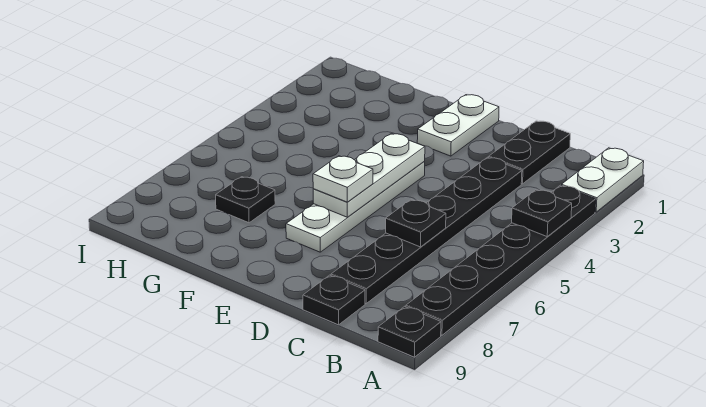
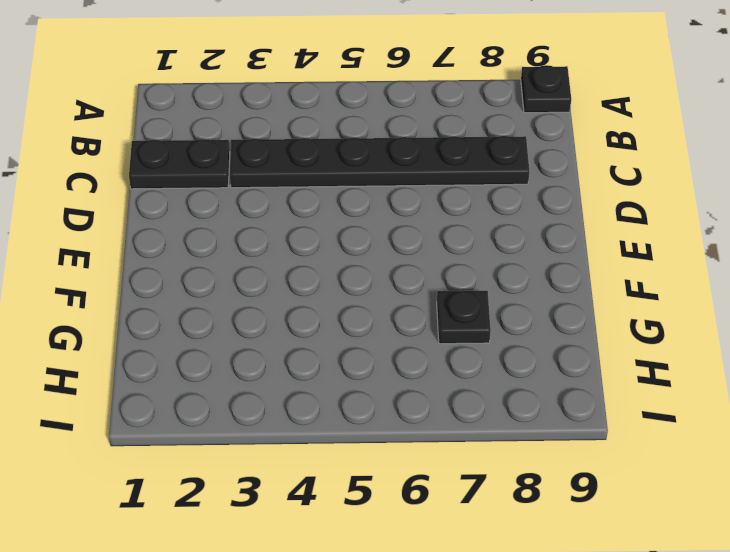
none -> white plate A1:A2 level 1
none -> black plate A3:A8 level 1
none -> black plate C9 level 1

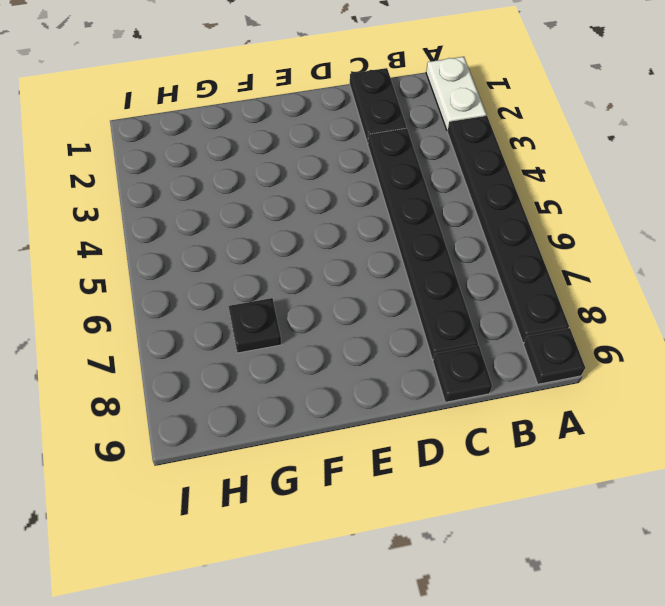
none -> white plate E1:E2 level 1
none -> white plate E4:E7 level 1
none -> black plate A4 level 2

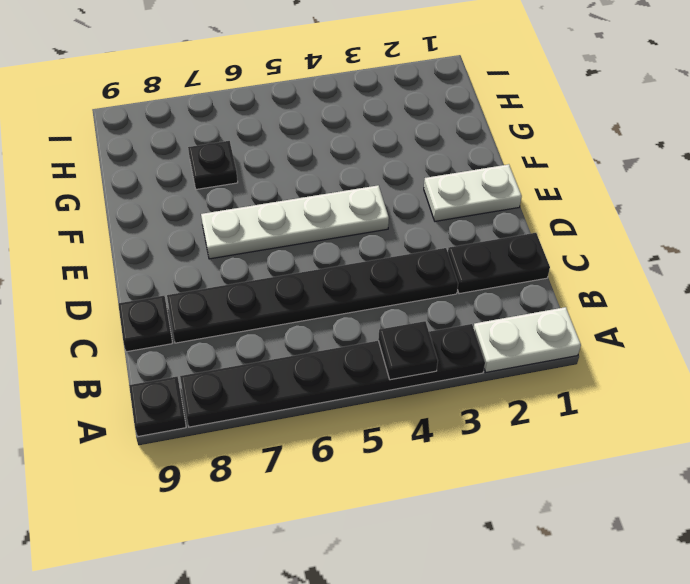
none -> black plate C6 level 2
none -> white plate E4:E6 level 2
none -> white plate E6 level 3

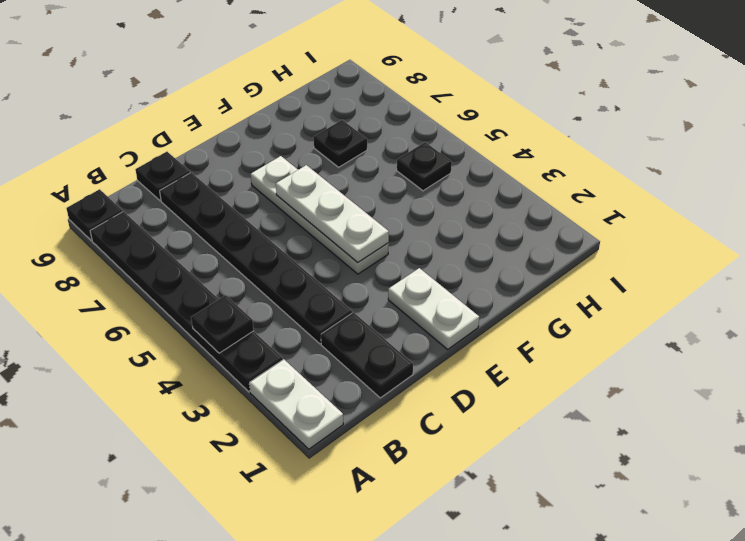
black plate H5 level 1 -> black plate C6 level 2
none -> white plate E6 level 3

